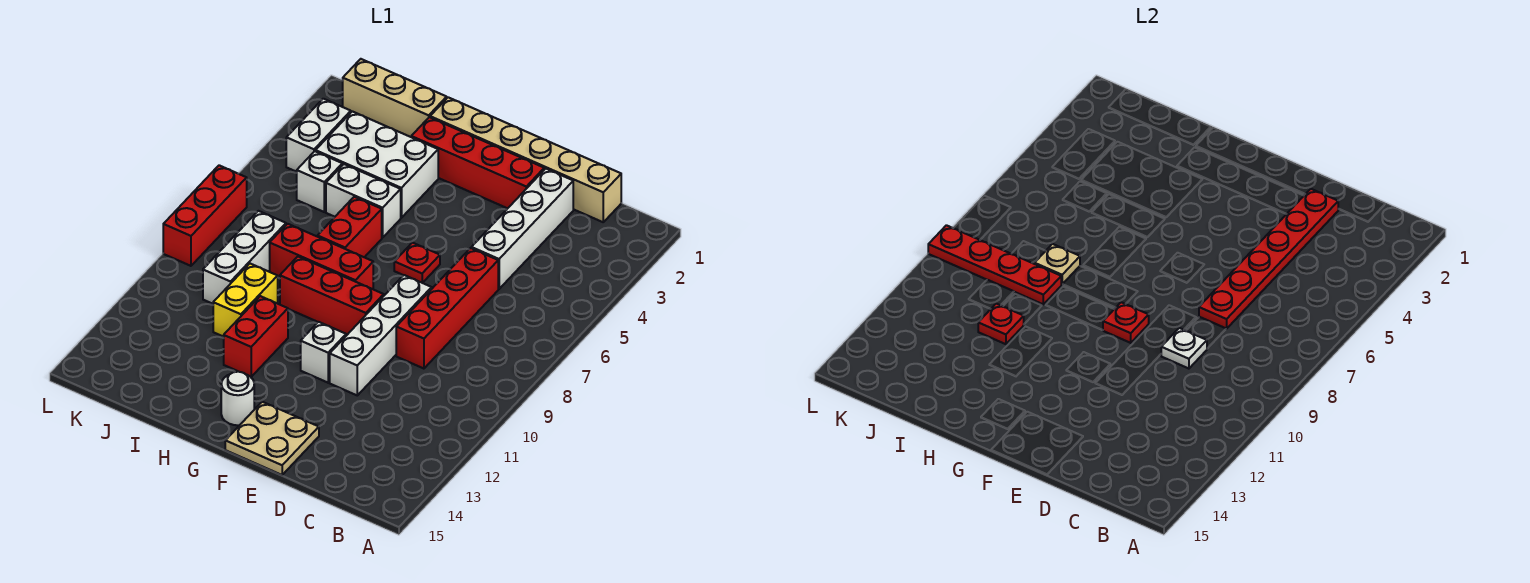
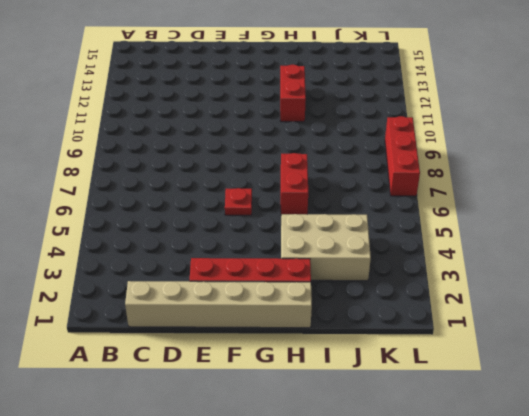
tan brick H3:J4 level 1 -> white brick H3:J4 level 1
none -> white brick D2:D5 level 1
none -> red brick D6:D9 level 1
none -> white brick E8:E11 level 1

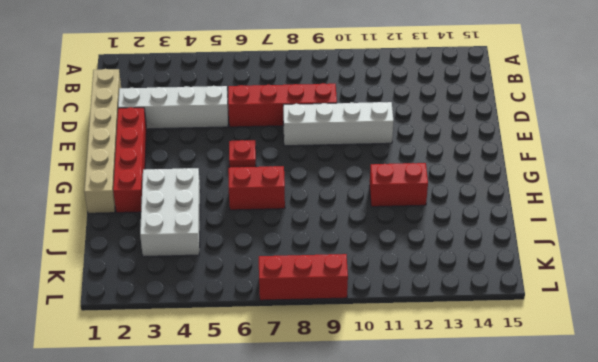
none -> tan plate E14:F15 level 1
none -> red brick F9:H9 level 1
none -> white brick F11 level 1

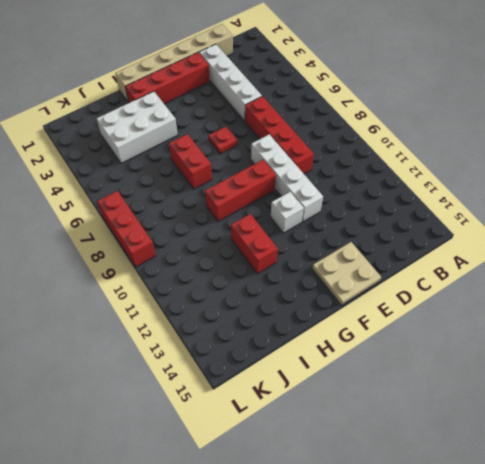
none -> red brick G8:I8 level 1
none -> white round brick G14 level 1
none -> white brick H5:I5 level 1

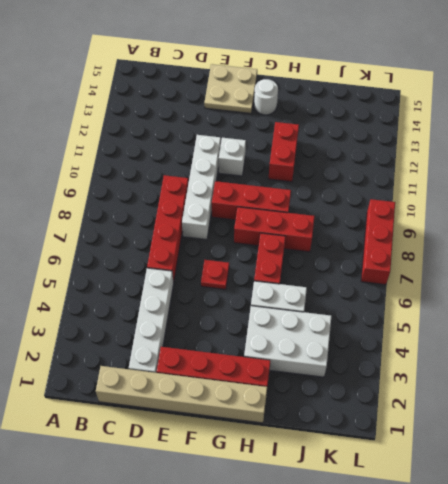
none -> tan brick I1:K1 level 1
none -> yellow brick I10:I11 level 1
none -> white brick J5 level 1

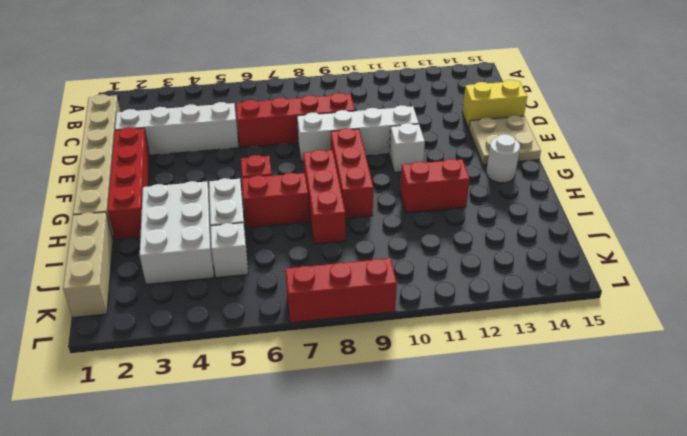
yellow brick D14:D15 level 1 -> yellow brick I10:I11 level 1
none -> white brick J8:J10 level 1
none -> white brick K3:K4 level 1
none -> red plate D2:D7 level 2

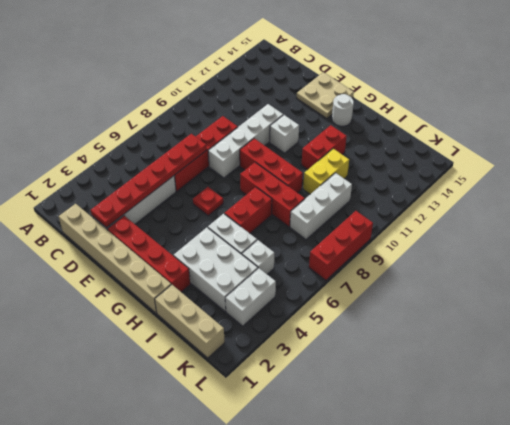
none -> white plate D9 level 2
none -> red plate F9 level 2
none -> tan plate I8 level 2

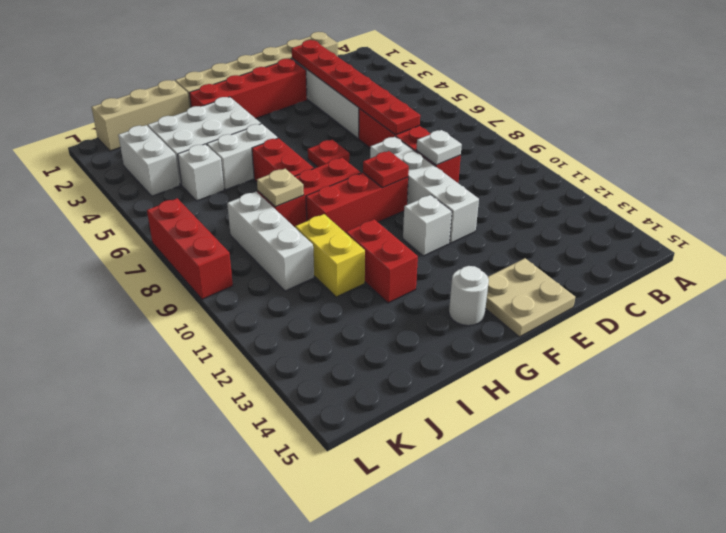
none -> red plate I9:L9 level 2
none -> red plate I11 level 2

